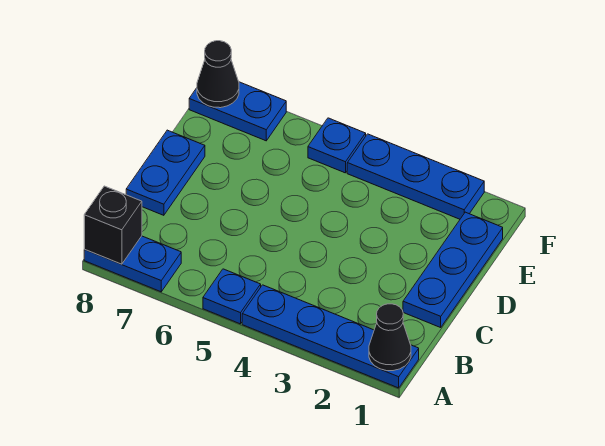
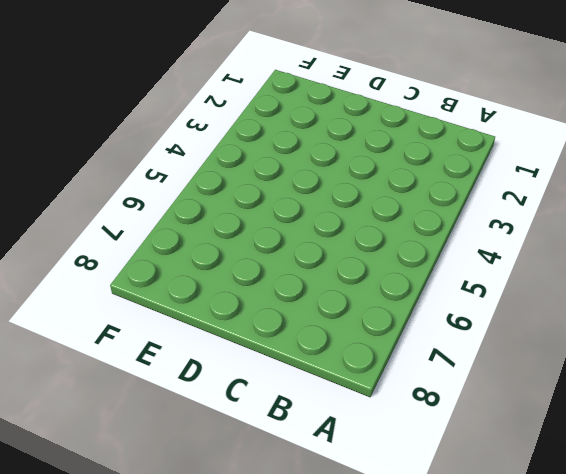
none -> blue plate A1:A4 level 1
none -> blue plate A5 level 1

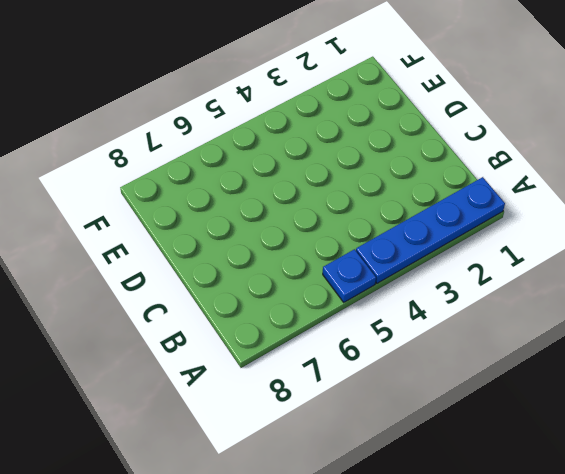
none -> blue plate A7:A8 level 1
none -> blue plate C1:E1 level 1

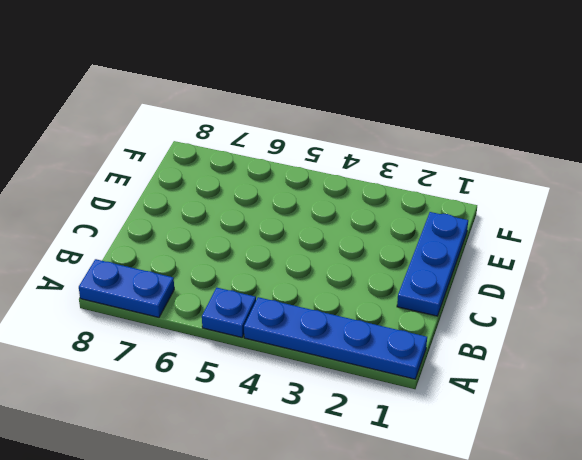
none -> blue plate C8:D8 level 1
none -> blue plate F2:F4 level 1

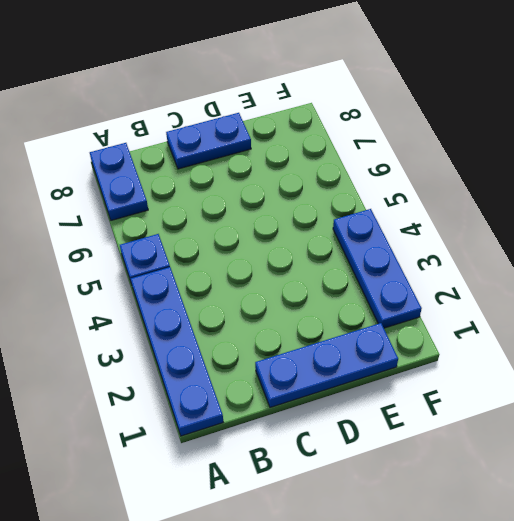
none -> blue plate F5 level 1
none -> blue plate F7:F8 level 1

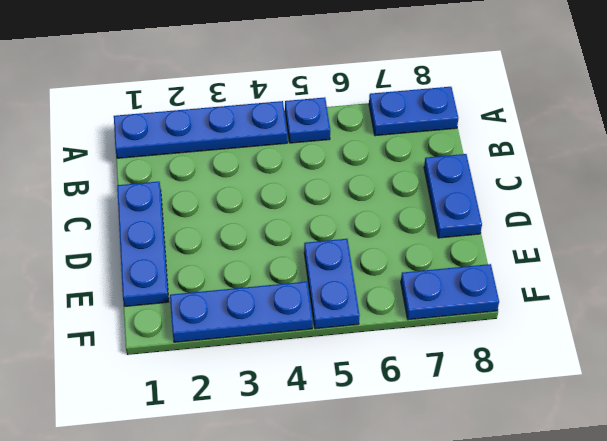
blue plate E5:F5 level 1 -> blue plate F5 level 1
none -> black cone A1 level 2
none -> black brick A8 level 2

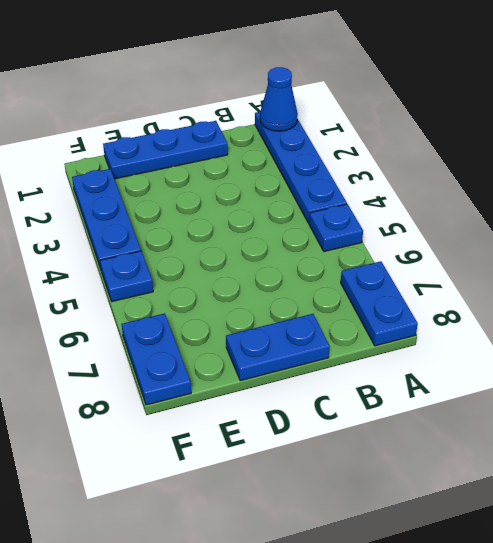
blue cone A1 level 2 -> black cone A1 level 2
none -> black brick A8 level 2
none -> black cone F8 level 2

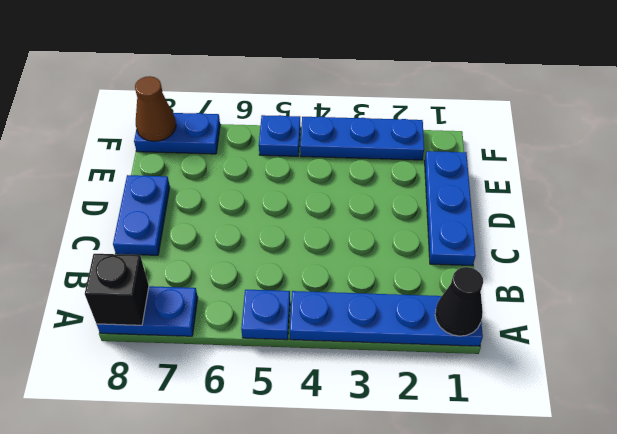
brown cone F8 level 2 -> black cone F8 level 2

